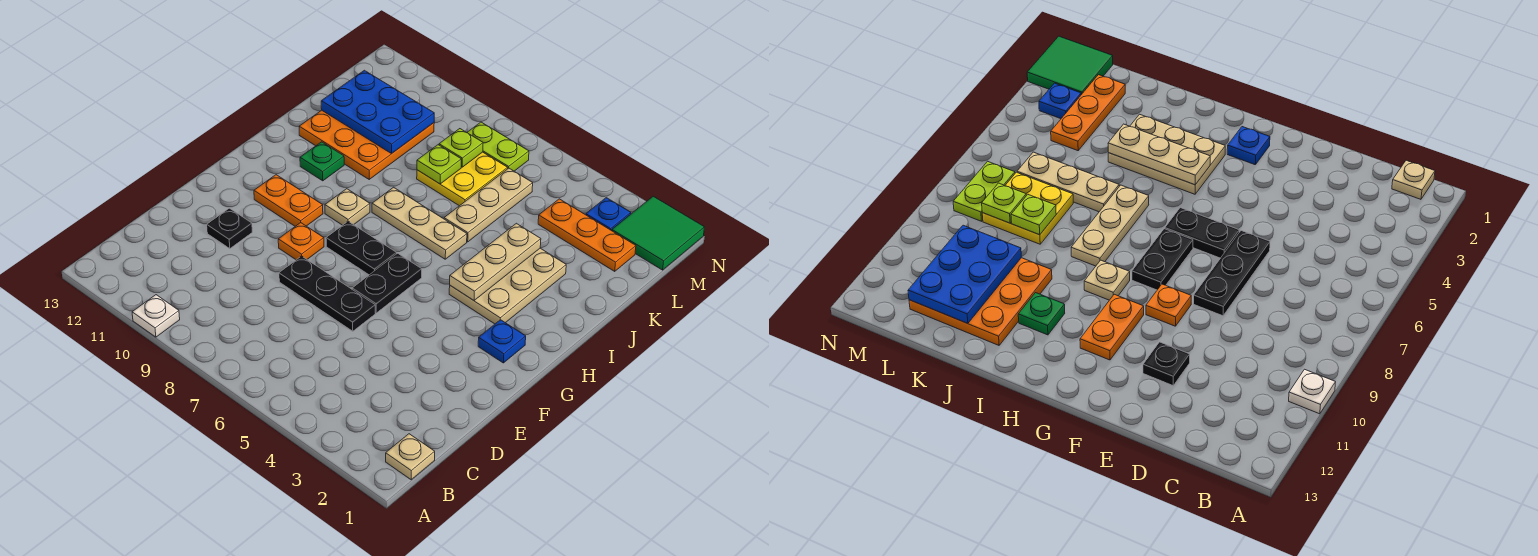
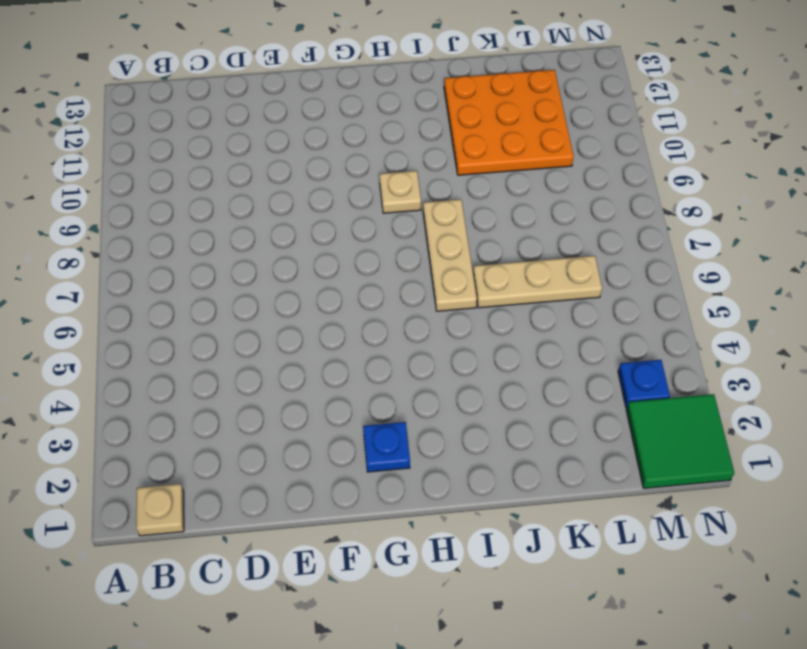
none -> white plate A10 level 1
none -> black plate E6:E8 level 1
none -> black plate E11 level 1

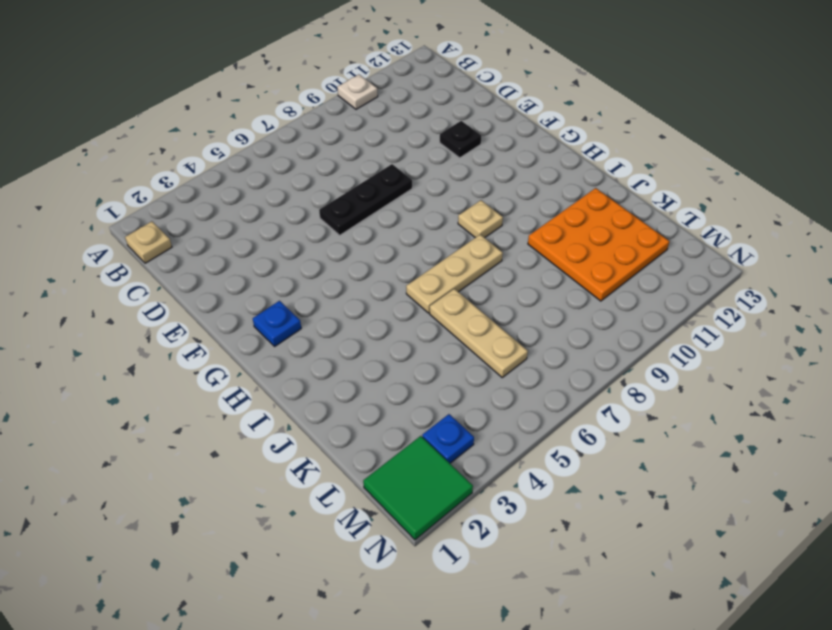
none -> black plate F6:G6 level 1
none -> orange plate F9 level 1
none -> black plate G7:G8 level 1

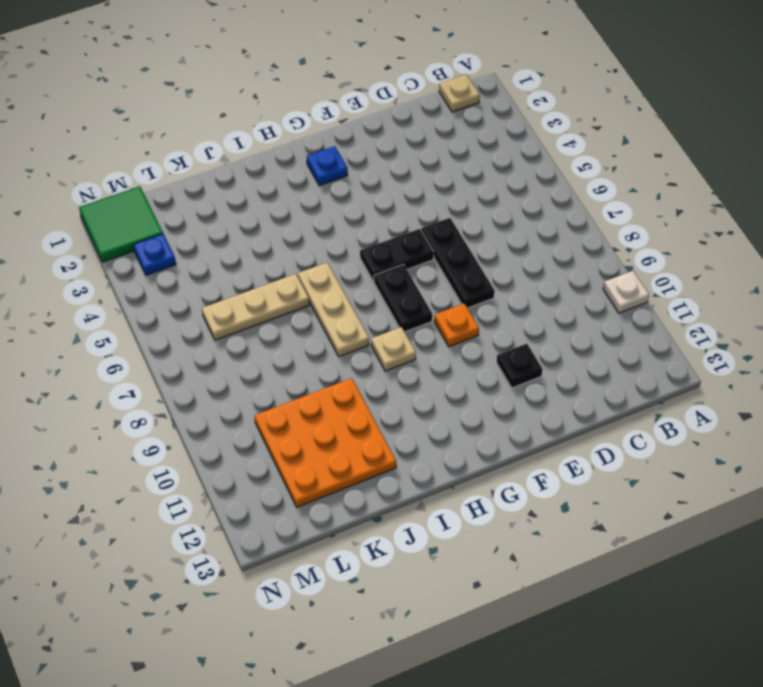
none -> orange plate G10:G11 level 1
none -> tan plate H3:J4 level 1
none -> green plate I11 level 1

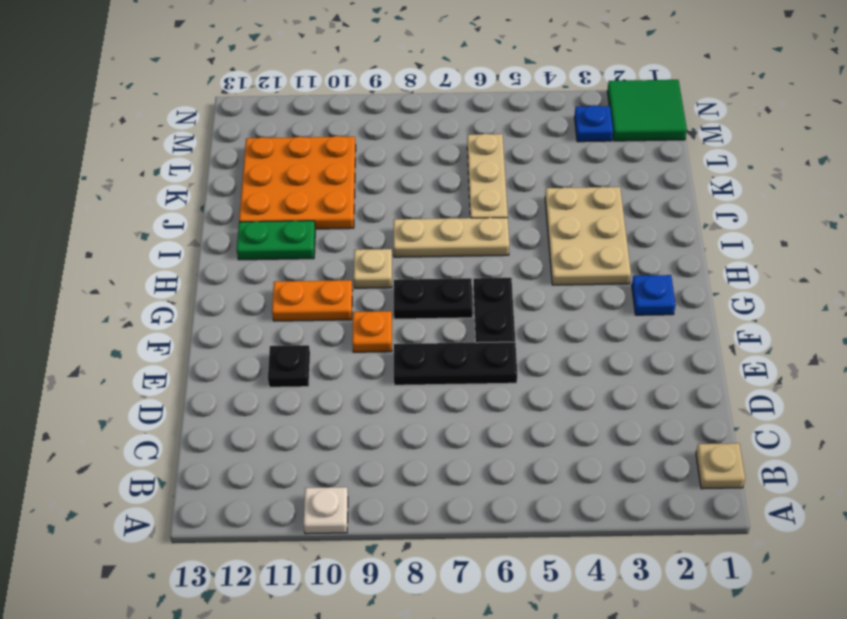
green plate I11:I12 level 1 -> green plate I11 level 1
none -> yellow plate K7:L8 level 1
none -> orange plate L2:L4 level 1
none -> lime plate M7:M8 level 1

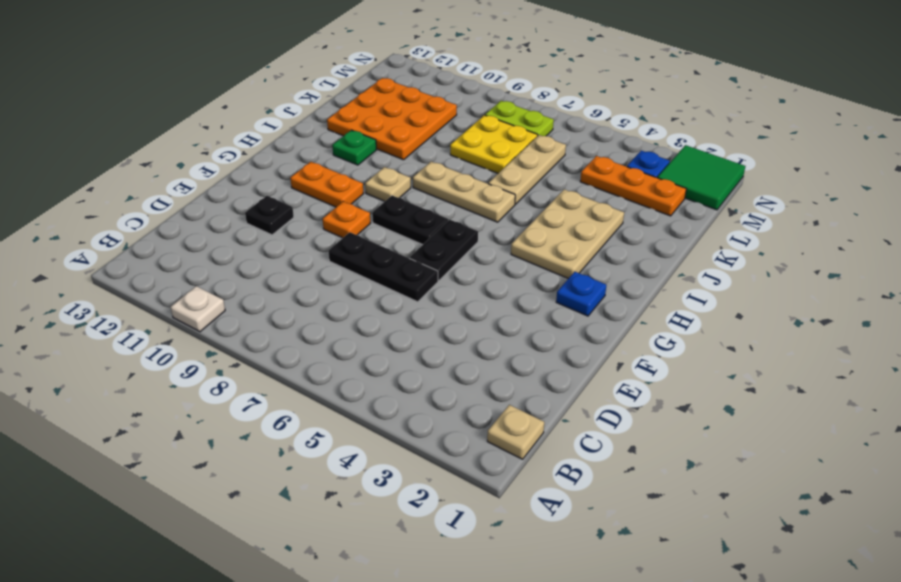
none -> tan plate H4:J4 level 2
none -> lime plate K8 level 2
none -> blue plate K10:L12 level 2

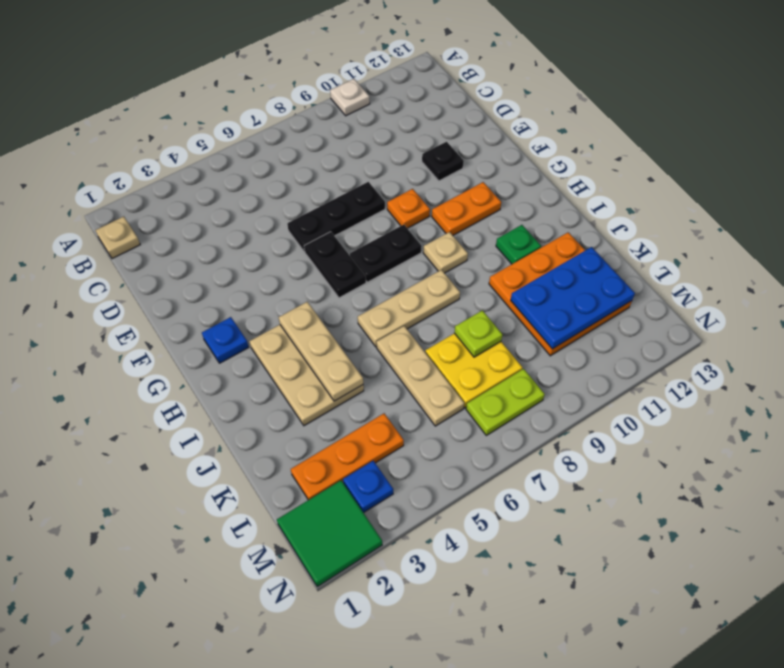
none -> lime plate L8 level 2

